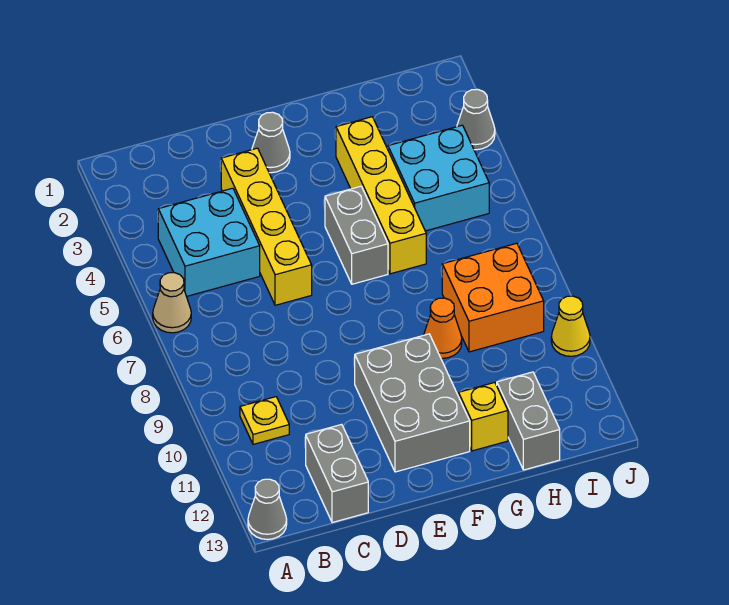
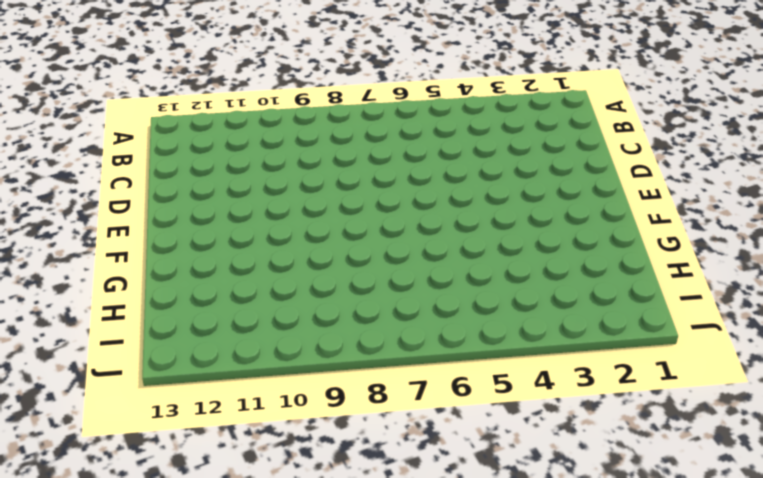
none -> tan cone A6 level 1
none -> grey cone A13 level 1
none -> cyan brick B4:C5 level 1

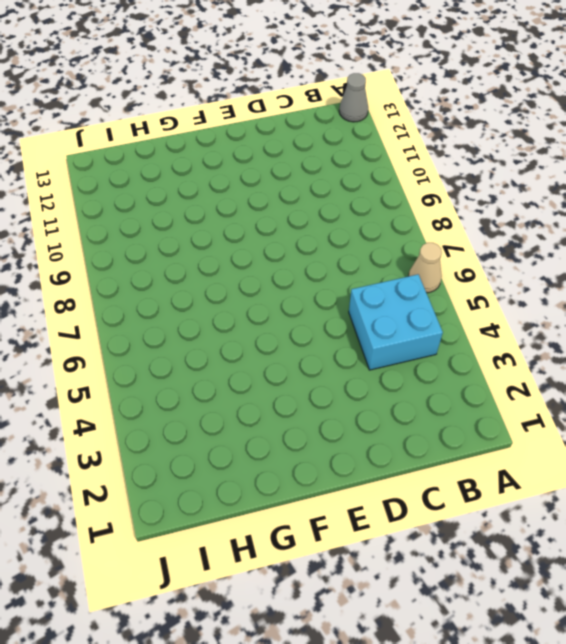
none -> yellow plate B10 level 1
none -> grey brick C12:C13 level 1
none -> yellow brick D3:D6 level 1

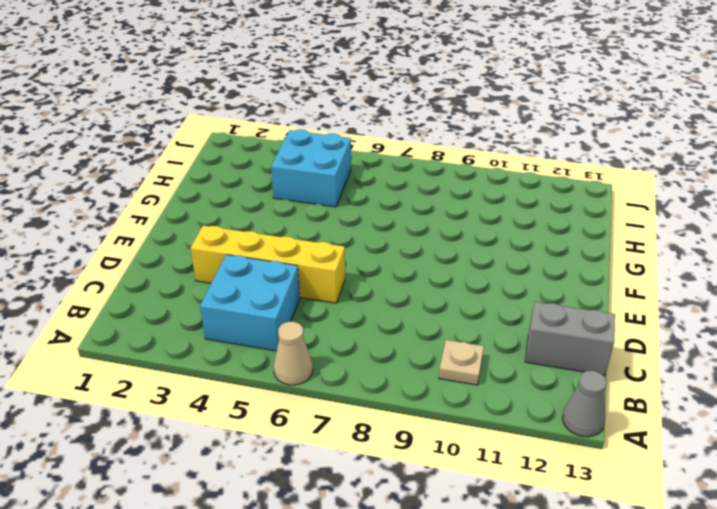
tan plate B10 level 1 -> yellow plate B10 level 1
none -> grey cone E2 level 1
none -> grey brick E10:F12 level 1
none -> grey brick F5:F6 level 1

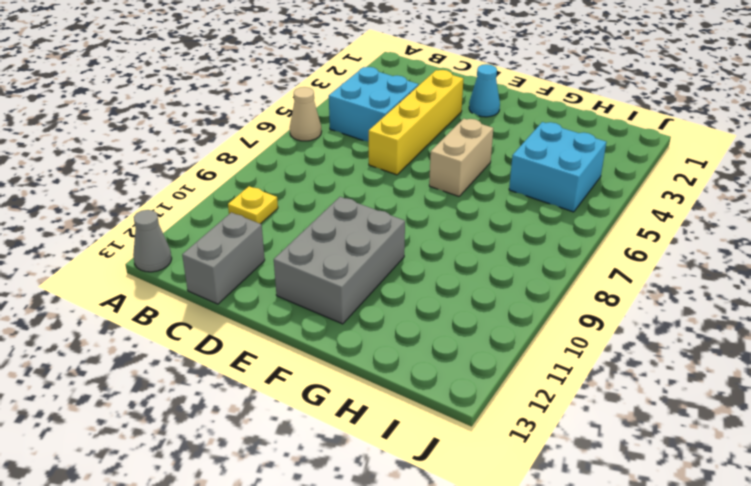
cyan cone E2 level 1 -> grey cone E2 level 1
tan brick F5:F6 level 1 -> grey brick F5:F6 level 1
none -> yellow brick G3:G6 level 1
none -> orange cone G9 level 1
none -> yellow brick G12 level 1

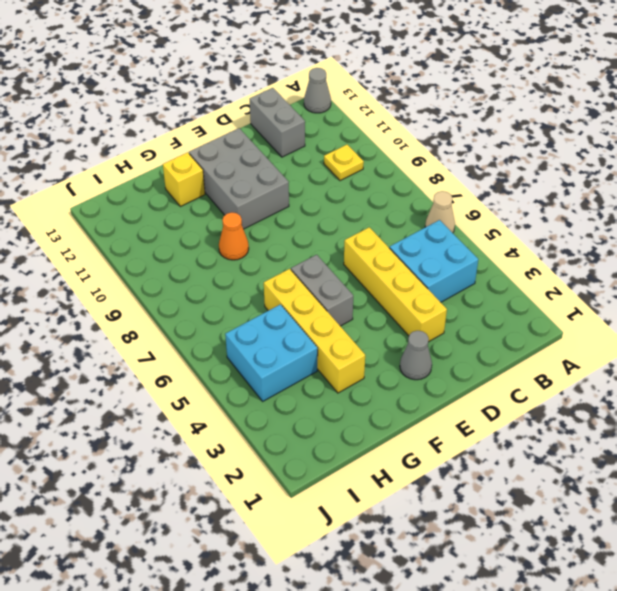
none -> orange brick H8:I9 level 1
none -> grey brick H12:H13 level 1
none -> grey cone J3 level 1

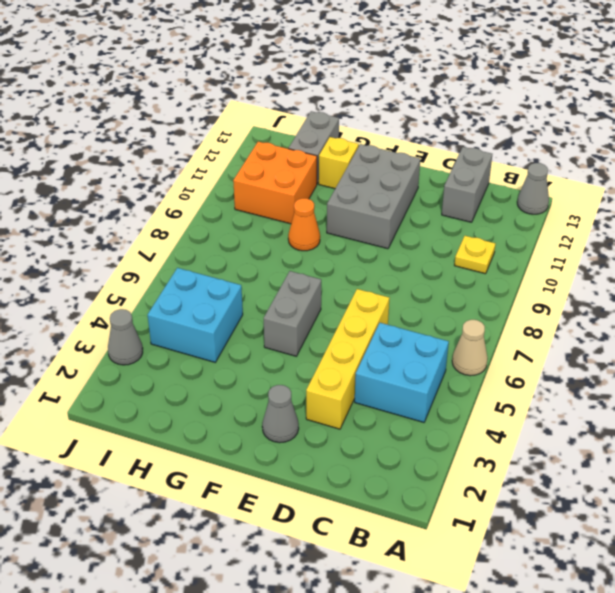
orange brick H10:I11 level 1 -> orange brick H8:I9 level 1
none -> yellow brick G3:G6 level 1
none -> yellow cone J10 level 1

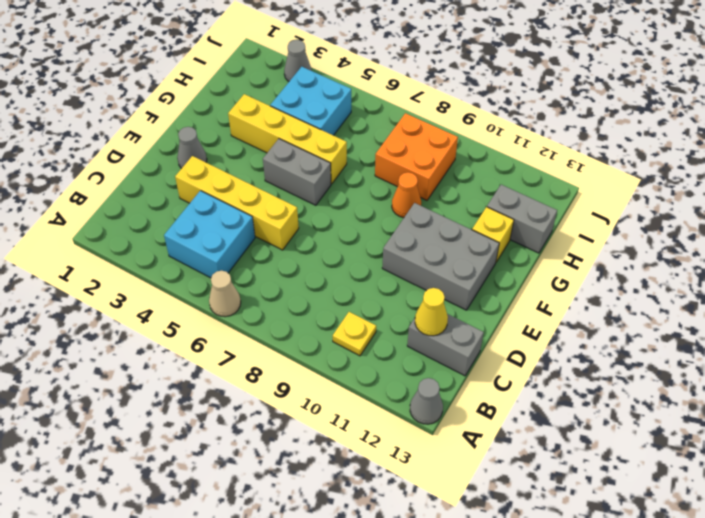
yellow cone C12 level 2 -> yellow cone J10 level 1

